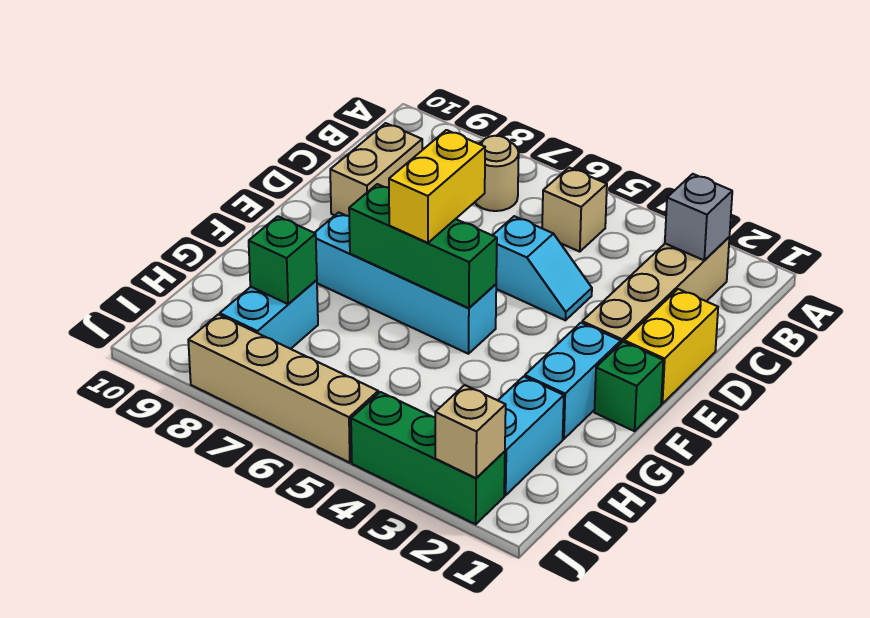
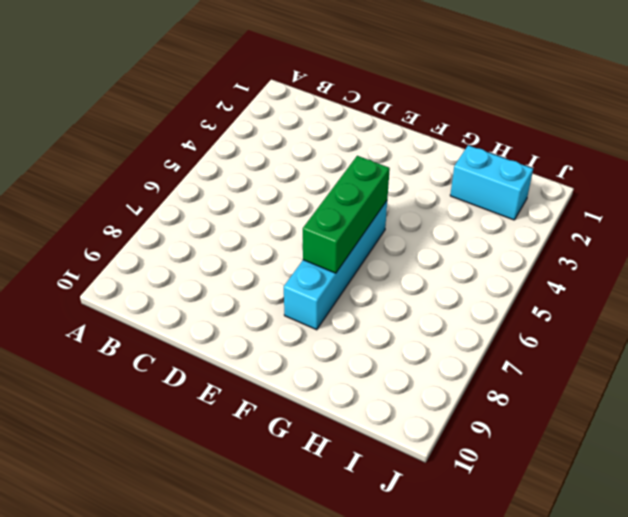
none -> tan brick B2:E2 level 1
none -> tan brick B5 level 1
none -> tan round brick B7 level 1

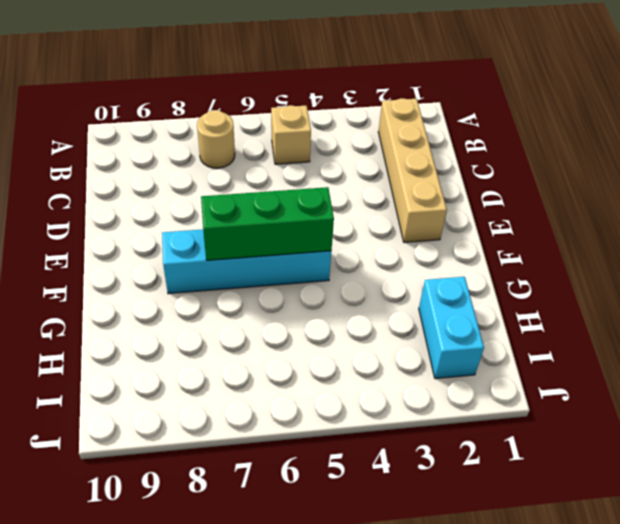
none -> tan brick C9:D9 level 1
none -> yellow brick D1:E1 level 1
none -> cyan slope D4:D5 level 1 top 5

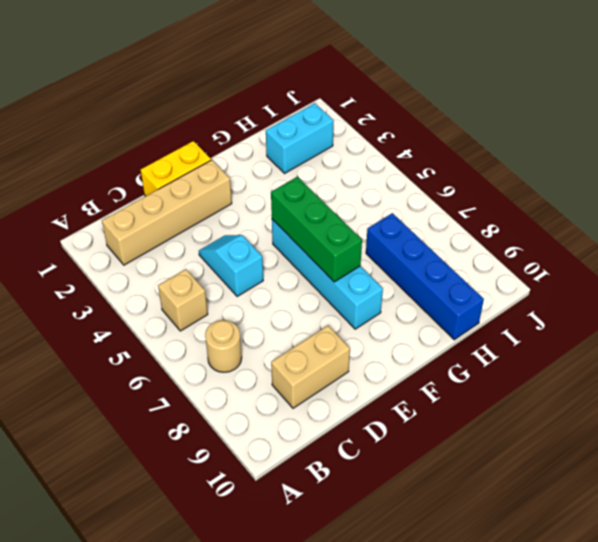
blue brick H7:H10 level 1 -> cyan brick H8:I8 level 1
none -> green brick F1 level 1
none -> cyan brick F2:G2 level 1
none -> green brick J2:J4 level 1

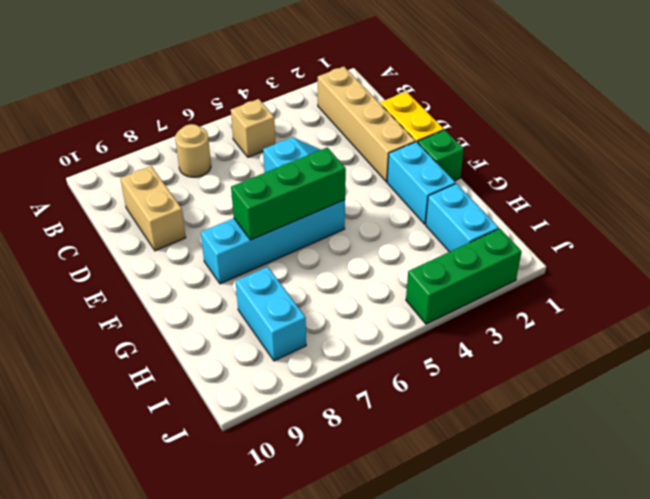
none -> tan brick J5:J8 level 1
none -> grey brick B2 level 2
none -> green brick H8 level 2

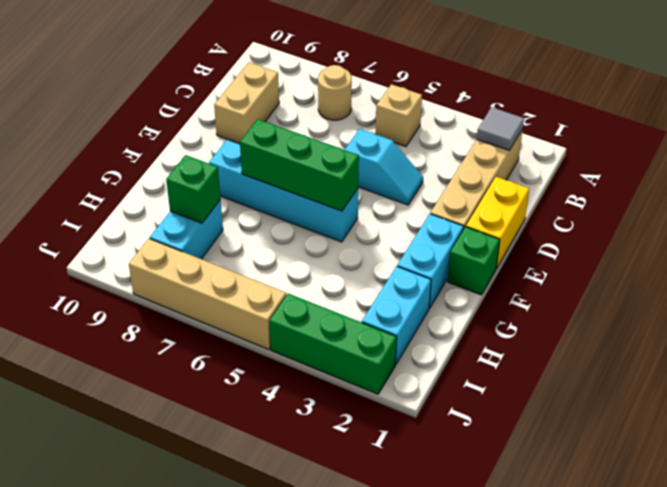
grey tile B2 level 2 -> grey brick B2 level 2
none -> tan brick J2 level 2
none -> yellow brick E6:F6 level 3

